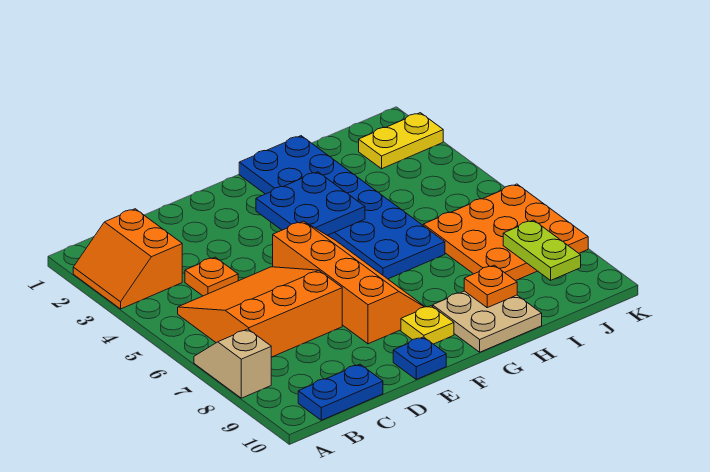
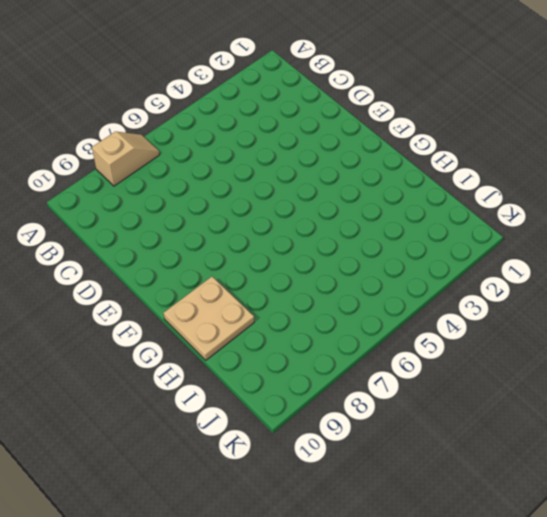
none -> orange slope A2:B3 level 1 top B
none -> orange slope B5:D7 level 1 top 7
none -> blue plate B10:C10 level 1

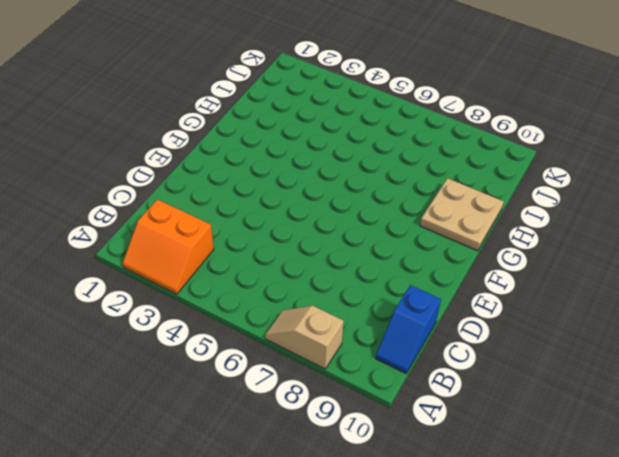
blue slope B10:C10 level 1 top C -> blue plate B10:C10 level 1
none -> orange slope B5:D7 level 1 top 7
none -> orange plate C4 level 1
none -> orange slope E5:F8 level 1 top E

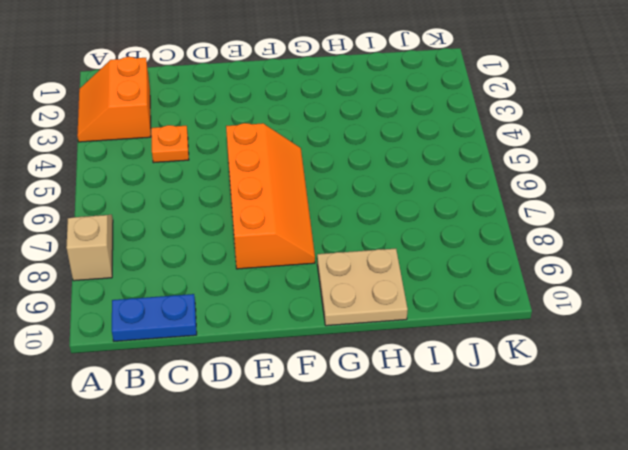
none -> orange slope B5:D7 level 1 top 7
none -> blue plate E10 level 1
none -> yellow plate F9 level 1

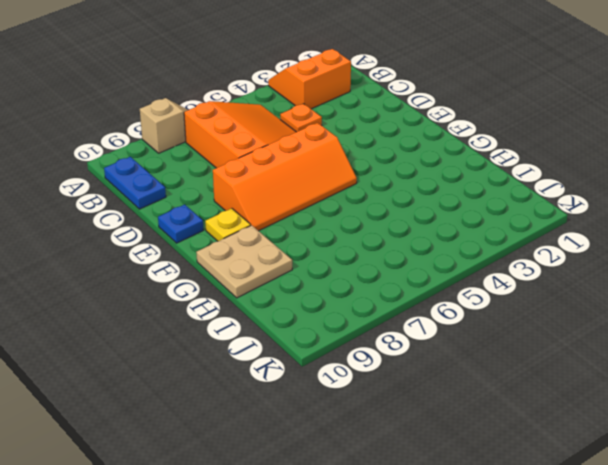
none -> blue plate G1:H6 level 1
none -> orange plate I6:K8 level 1
none -> yellow plate J2:K2 level 1

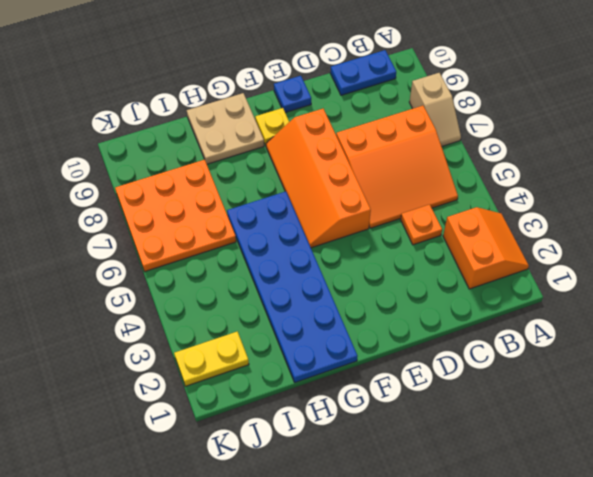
none -> blue plate F3:G4 level 2
none -> orange plate H9 level 2
none -> lime plate J8:J9 level 2

